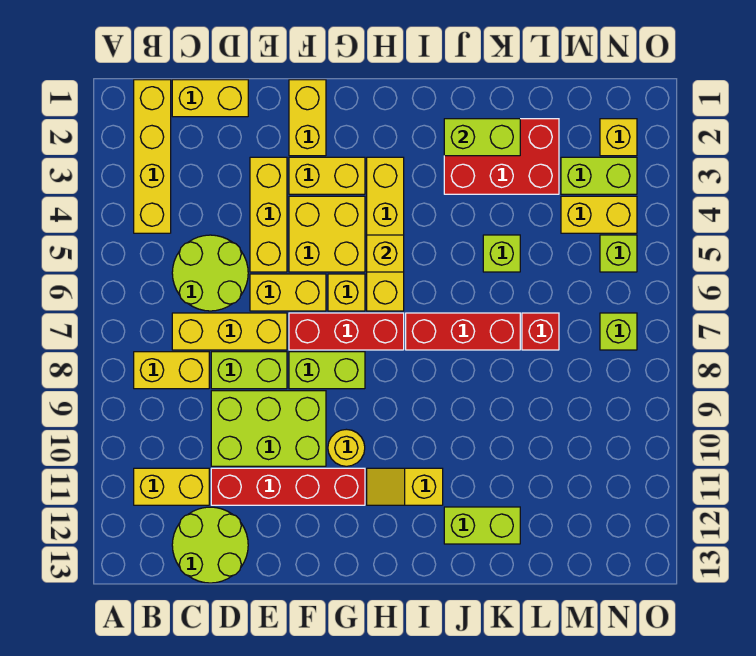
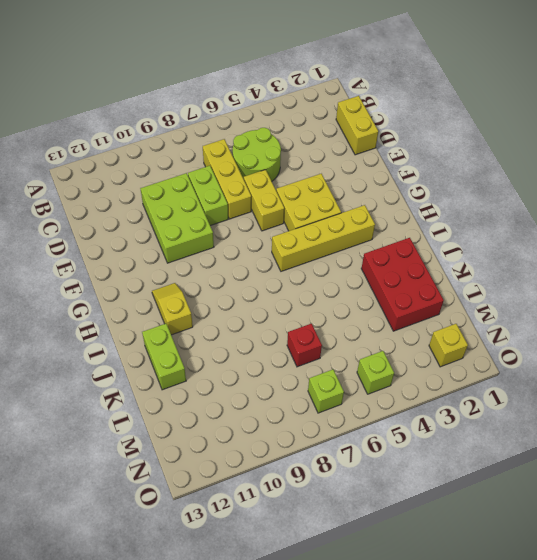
none -> yellow brick B1:B4 level 1
none -> yellow brick B8:C8 level 1
none -> yellow brick B11:C11 level 1
none -> lime round brick C12:D13 level 1

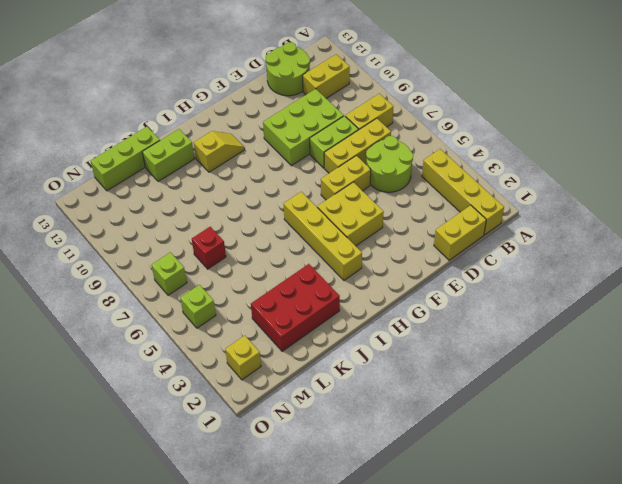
lime brick K13:M13 level 1 -> none
none -> red brick D11:G11 level 1
none -> yellow brick E3:E5 level 1
none -> yellow brick F1:F2 level 1
none -> yellow brick F3:G3 level 1

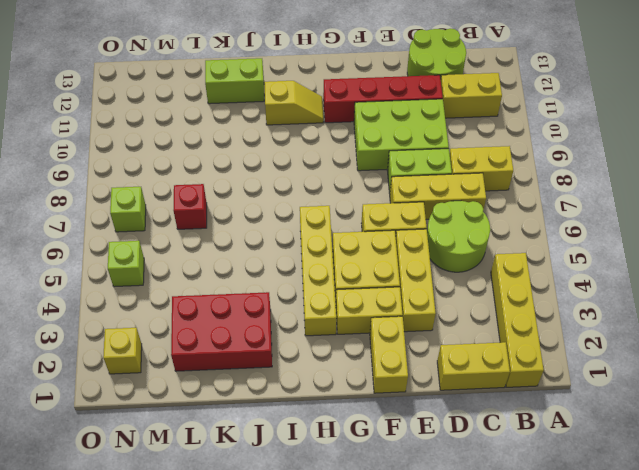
none -> red brick F7:H7 level 1
none -> lime brick F8:G8 level 1
none -> yellow brick G6 level 1
none -> yellow round brick G10 level 1

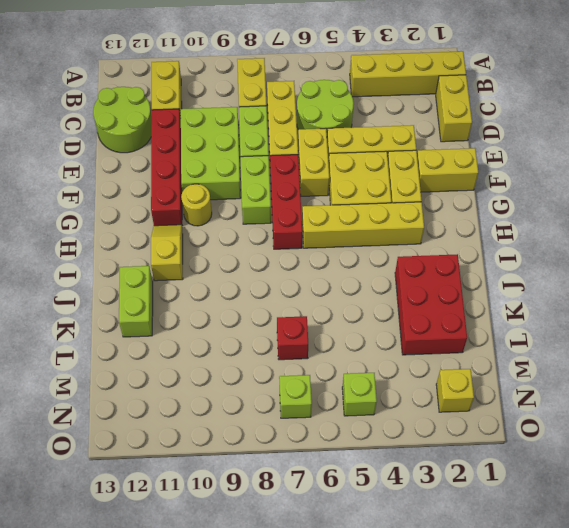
none -> yellow brick G6 level 1
none -> red brick I7:K7 level 1
none -> lime brick K5 level 1
none -> lime brick M3:N3 level 1

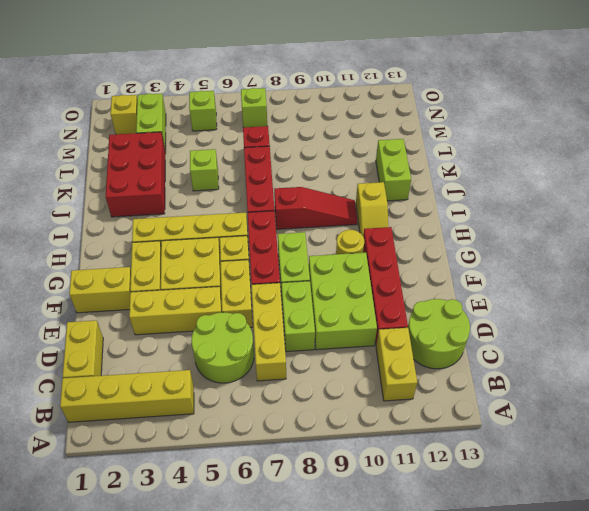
red slope I8:I10 level 1 top 8 -> none
none -> yellow brick B8:C8 level 1
none -> yellow brick M4:N4 level 1
none -> yellow brick H5 level 2
none -> lime brick J2:K2 level 2

